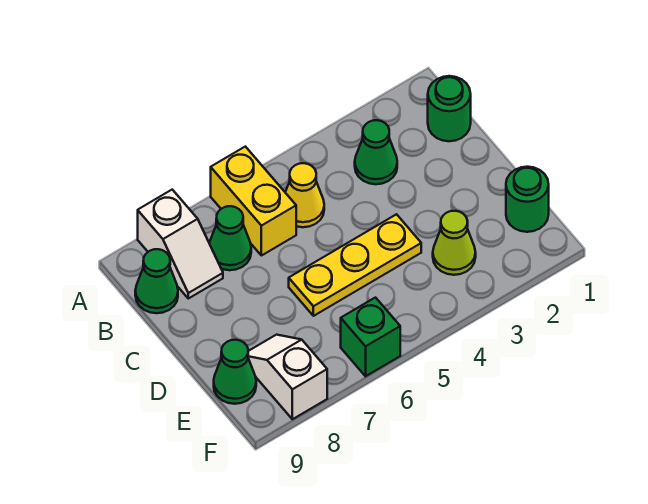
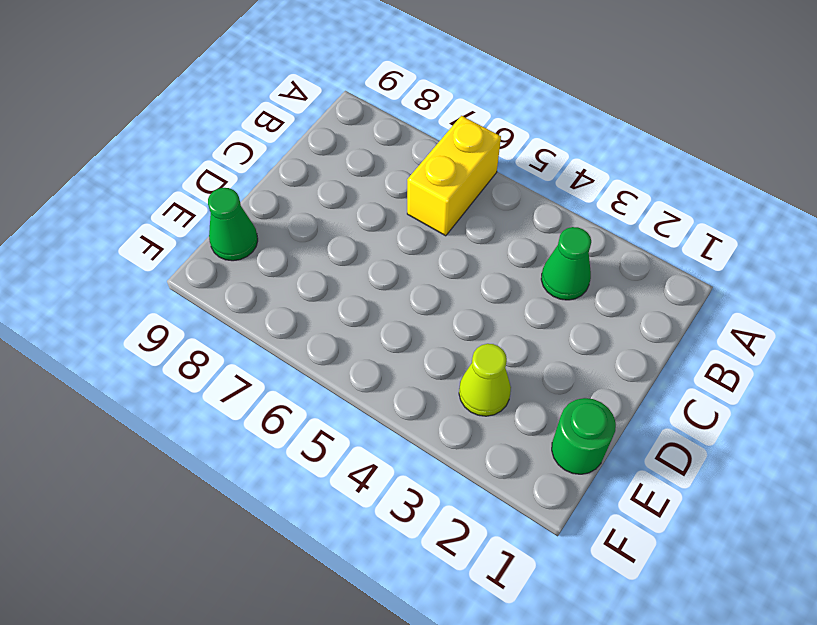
none -> white slope A8:B8 level 1 top A
none -> green round brick B1 level 1
none -> yellow cone B5 level 1

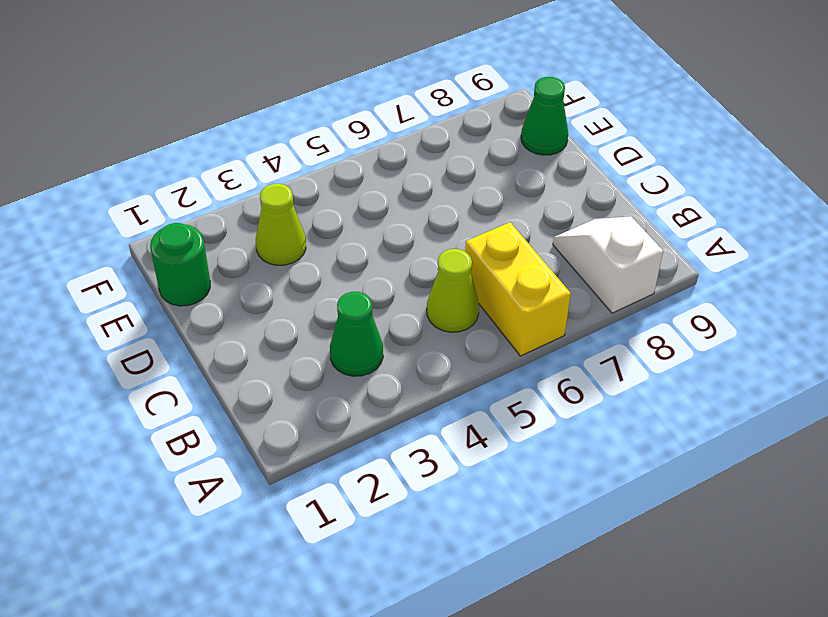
lime cone B5 level 1 -> yellow cone B5 level 1
none -> green round brick B1 level 1
none -> green cone B7 level 1
none -> green cone B9 level 1

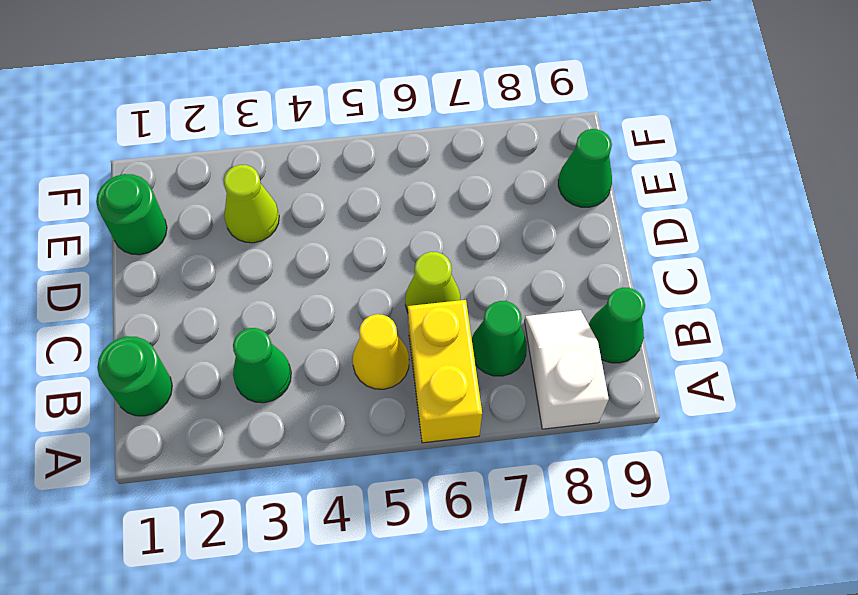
lime cone C6 level 1 -> none
none -> yellow plate D4:D6 level 1
none -> white slope E8:F8 level 1 top F
none -> green brick F6 level 1

